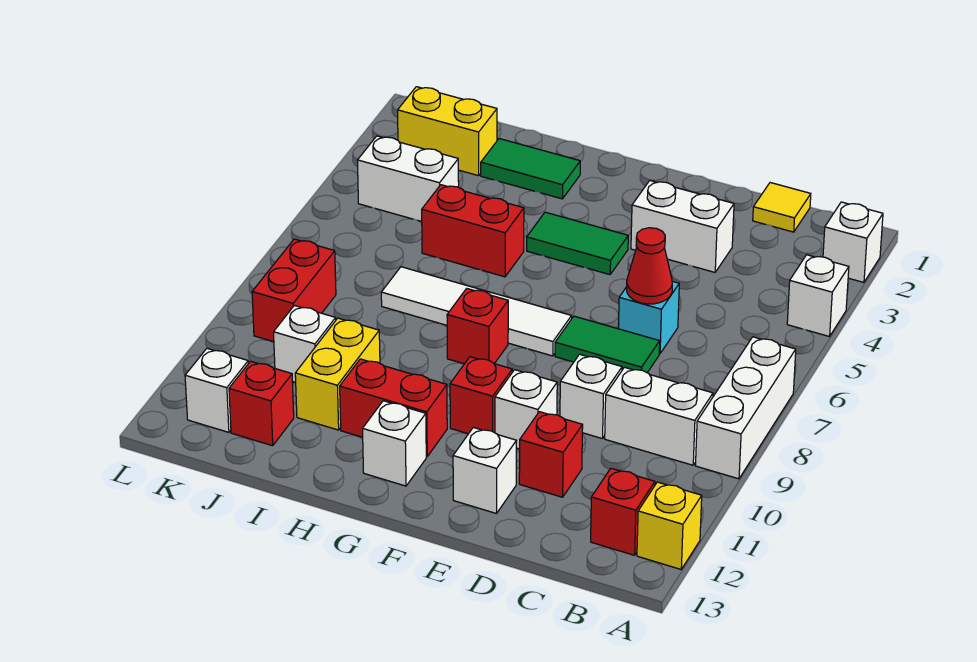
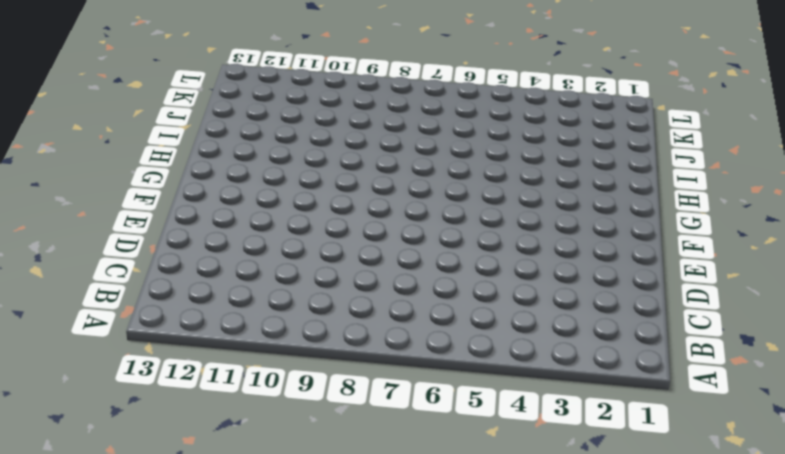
none -> white brick A2 level 1
none -> white brick A4 level 1
none -> white brick A7:A9 level 1
none -> yellow brick A12 level 1

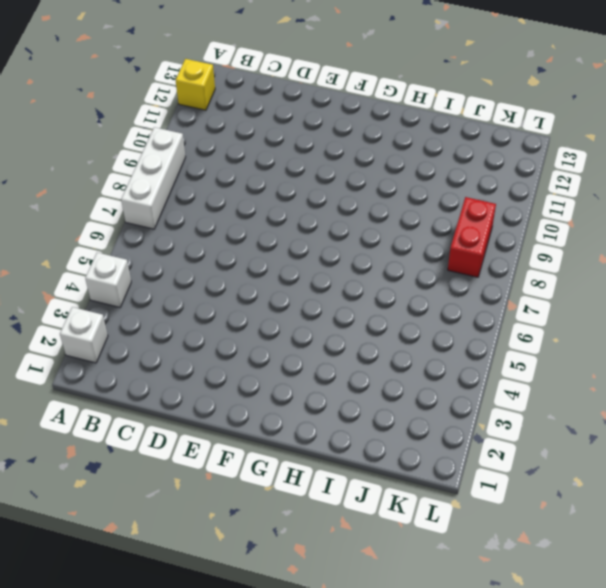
none -> white brick B9:C9 level 1
none -> red brick B12 level 1
none -> yellow tile C1 level 1
none -> white brick D3:E3 level 1

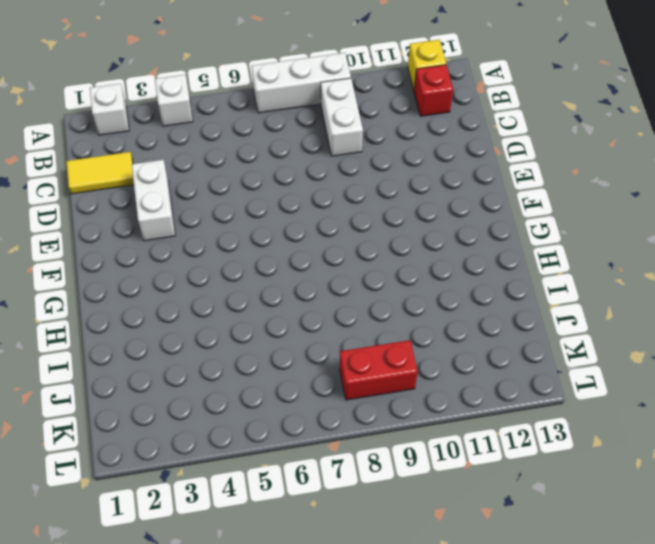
yellow tile C1:C2 level 1 -> yellow tile C1 level 1
none -> cyan brick D6 level 1
none -> green tile D7:E7 level 1
none -> white brick D9 level 1
none -> red brick D11 level 1

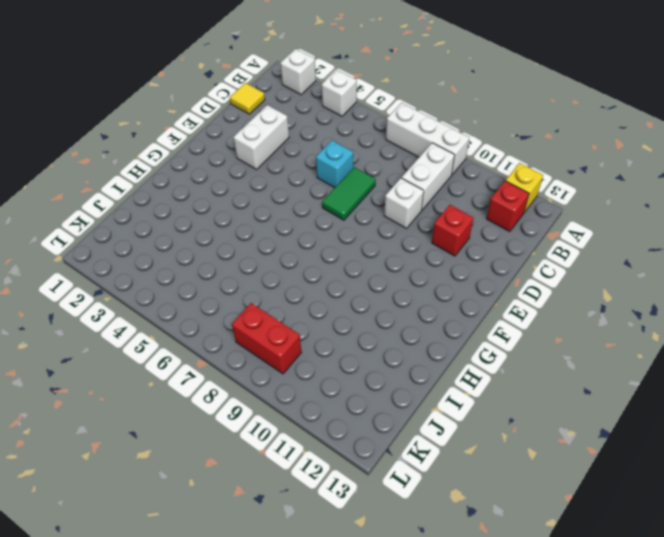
none -> white brick E10 level 1
none -> white brick E12 level 1
none -> green tile F4:G4 level 1
none -> white tile F7:I7 level 1

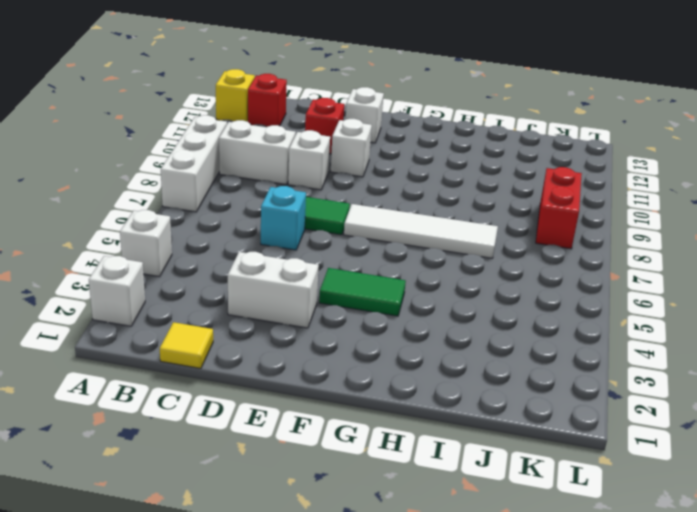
none -> red brick F10 level 1
none -> red brick G8 level 1
none -> red brick G11:H11 level 1
none -> white brick G12 level 1

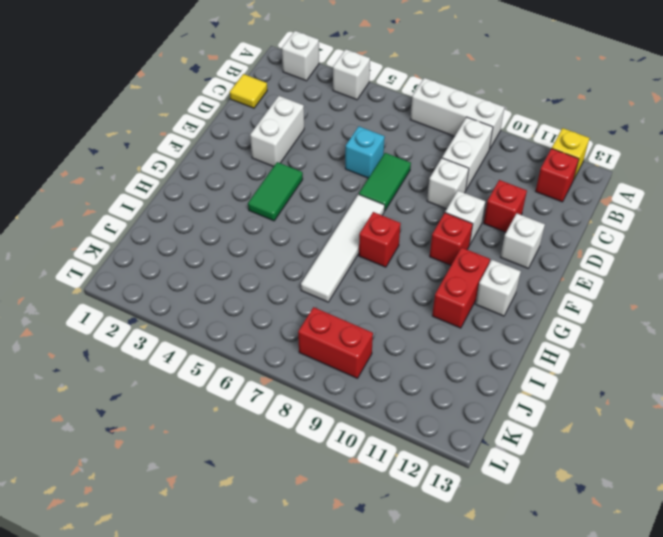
none -> green tile H2:I2 level 1
none -> red brick H5:I5 level 1
none -> yellow brick I10:I11 level 1
none -> yellow brick J2:K2 level 1

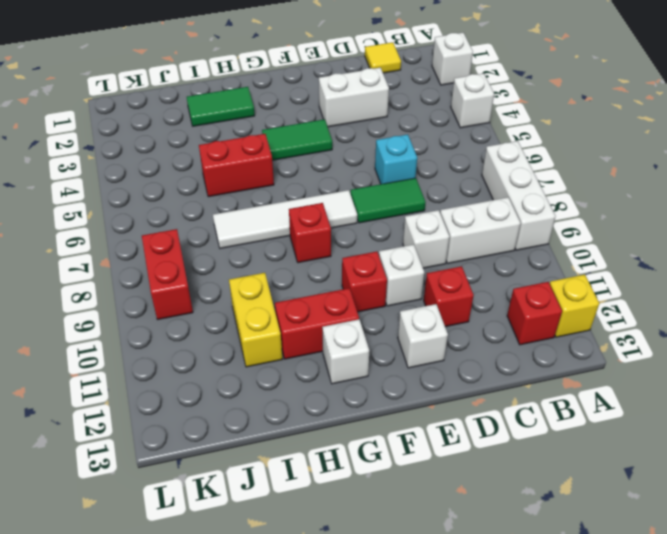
none -> yellow brick J2:K2 level 1
none -> white brick J4:K4 level 1
none -> white brick J10 level 1
none -> red brick J12 level 1

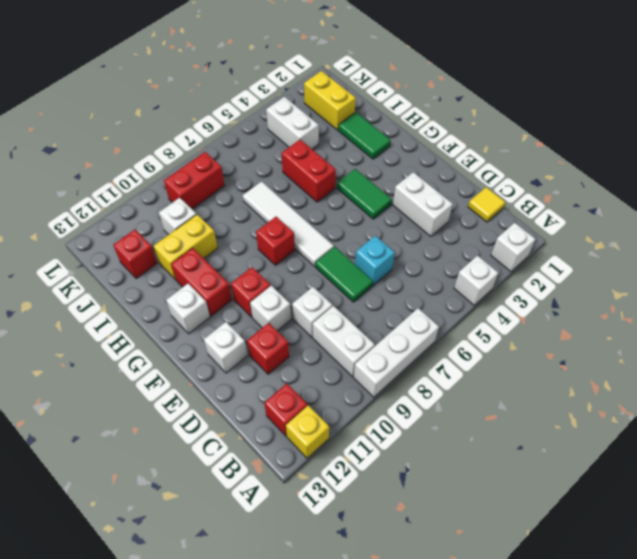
none -> white brick K12 level 1
none -> red cone D6 level 2

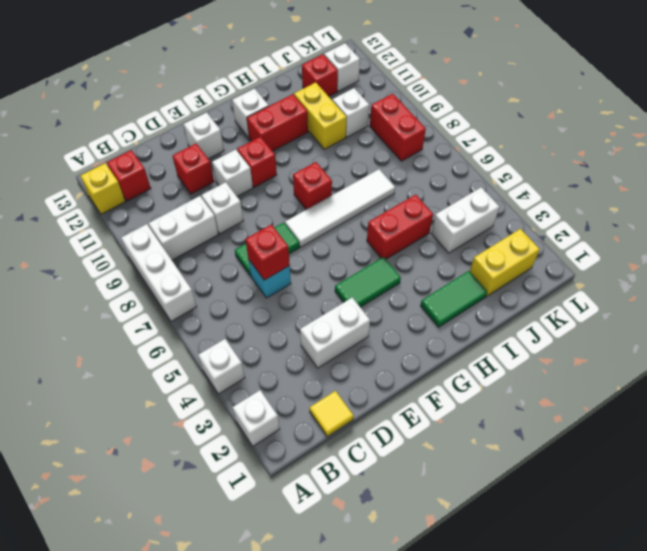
red brick D6 level 2 -> red cone D6 level 2

